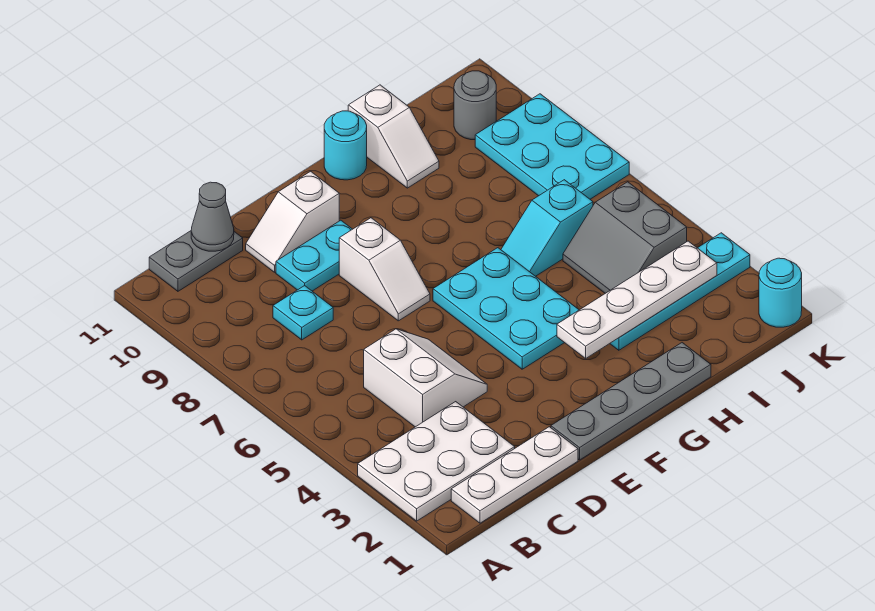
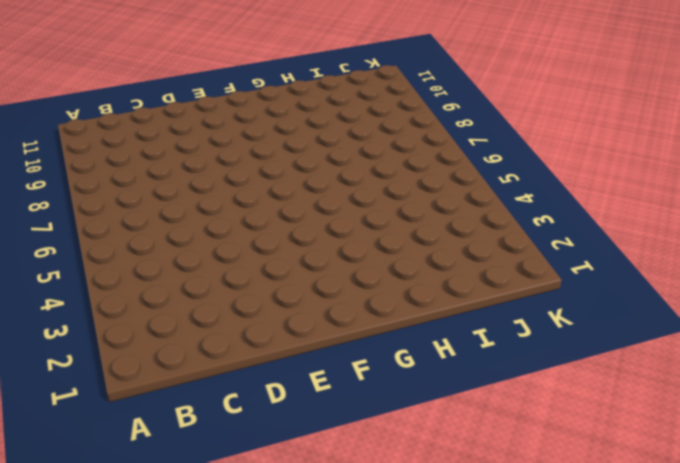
none -> white plate A2:C3 level 1
none -> white plate B1:D1 level 1
none -> grey plate B11:C11 level 1

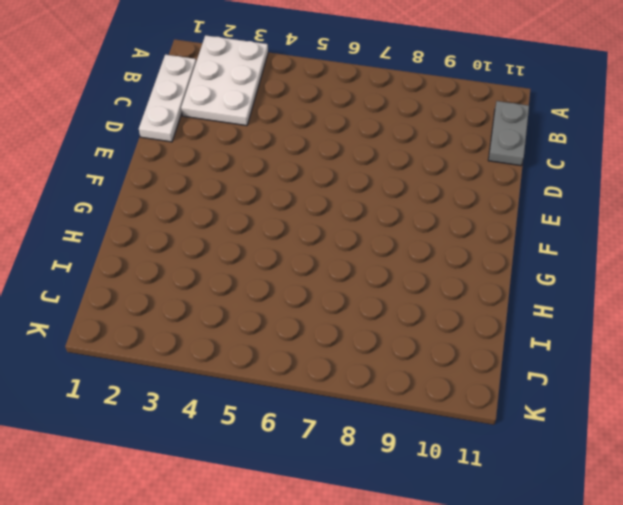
none -> white slope C4:D5 level 1 top C
none -> cyan plate C8 level 1
none -> cyan plate D9:E9 level 1

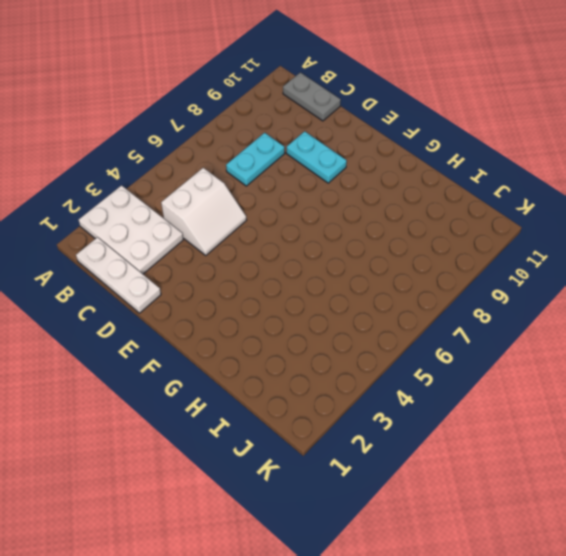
cyan plate C7:C8 level 1 -> cyan plate C8 level 1
none -> white slope D10:E10 level 1 top E
none -> grey plate E1:H1 level 1
none -> white slope E7:E8 level 1 top 8

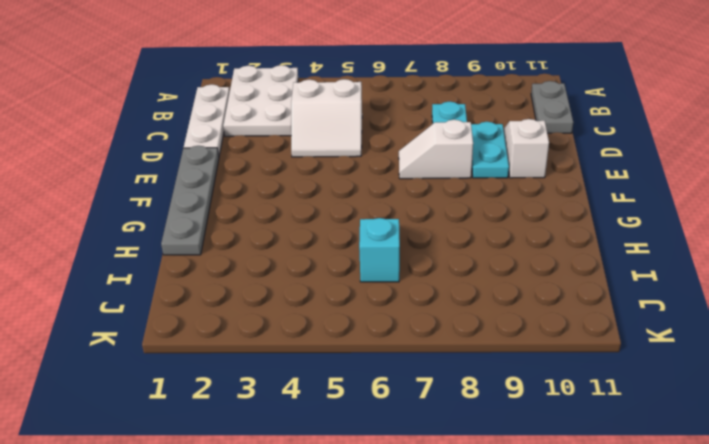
none -> cyan plate F4:G6 level 1
none -> cyan round brick G11 level 1
none -> cyan plate H3:K3 level 1

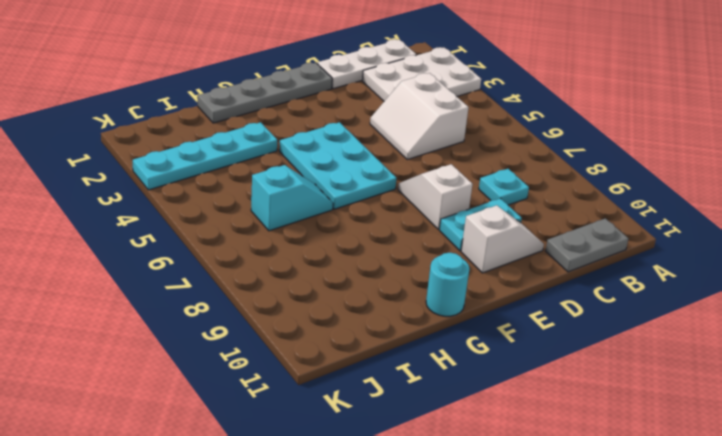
none -> white slope H10:H11 level 1 top 11
none -> grey slope I4:J5 level 1 top J
none -> cyan plate J7:K9 level 1

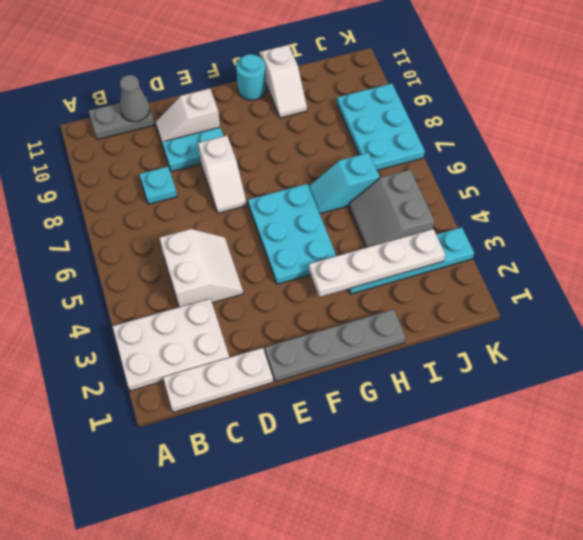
none -> grey round brick J10 level 1
none -> cyan round brick K1 level 1

